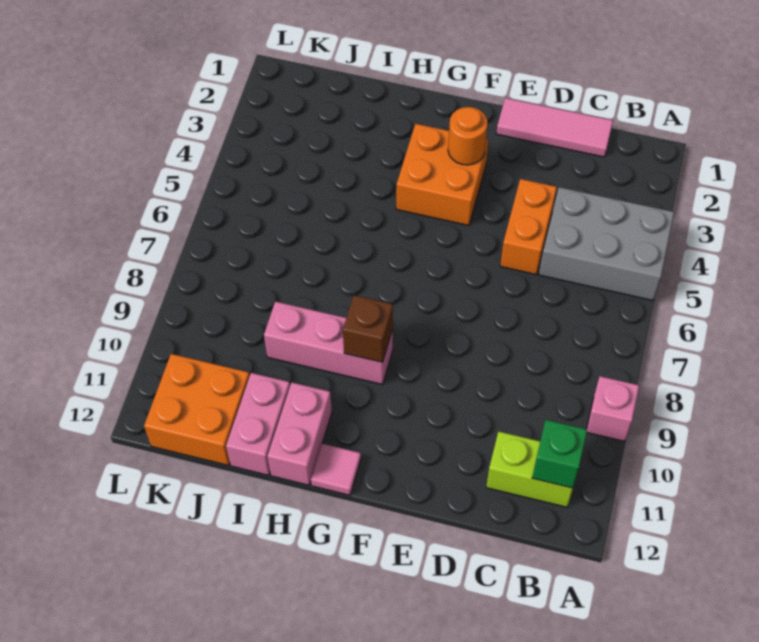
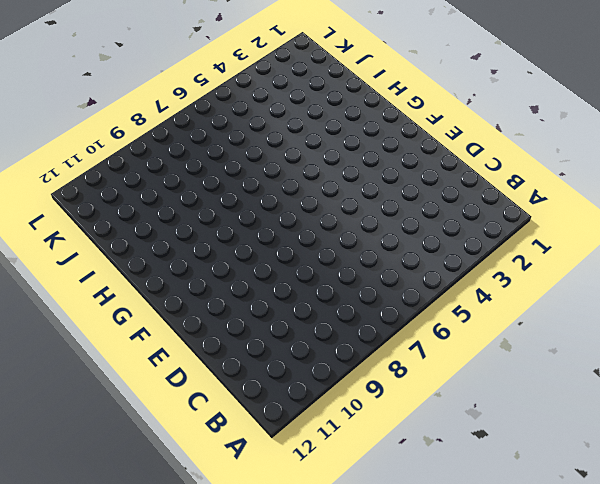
none -> grey brick A4:C5 level 1
none -> pink brick A9 level 1
none -> lime brick B11:C11 level 1

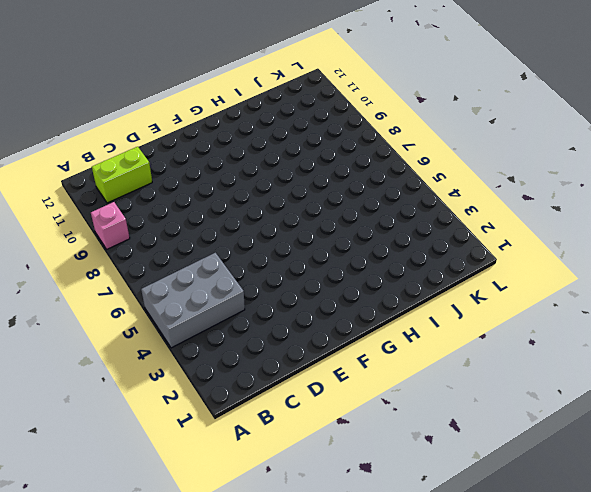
none -> pink tile C1:E1 level 1
none -> orange brick D4:D5 level 1
none -> orange brick F3:G4 level 1

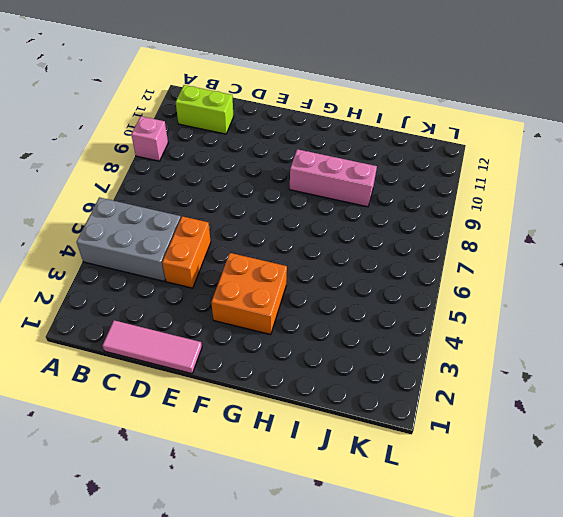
none -> pink tile G12 level 1
none -> pink brick H11:H12 level 1
none -> pink brick I11:I12 level 1

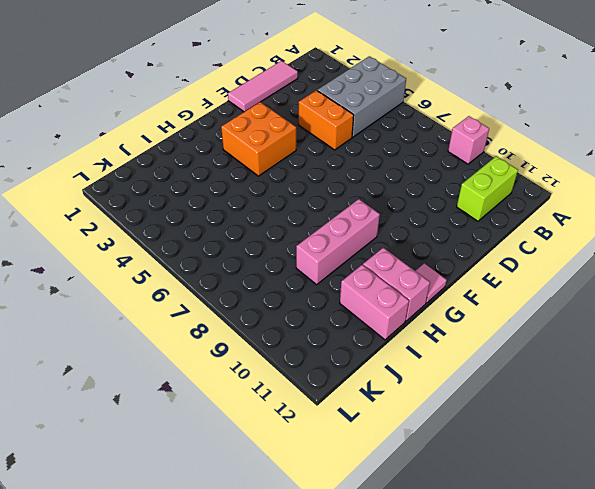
none -> orange brick J11:K12 level 1
none -> green brick B11 level 2
none -> orange round brick F3 level 2

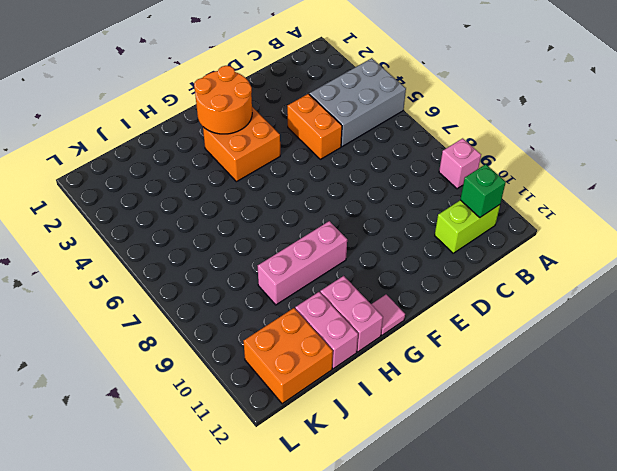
orange round brick F2:G3 level 2 -> orange round brick F3 level 2
none -> pink tile C1:E1 level 1
none -> brown brick G9 level 2

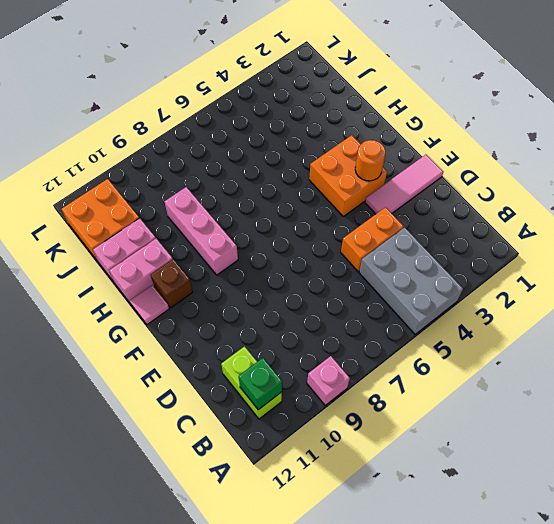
pink tile E1:E3 level 1 -> pink tile C1:E1 level 1
brown brick G11 level 1 -> brown brick G9 level 2

